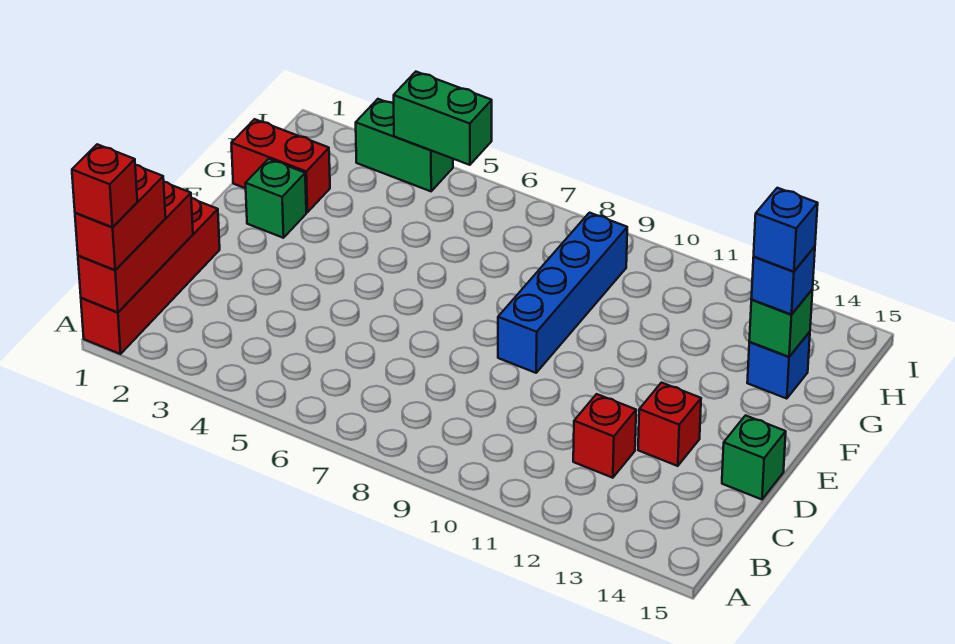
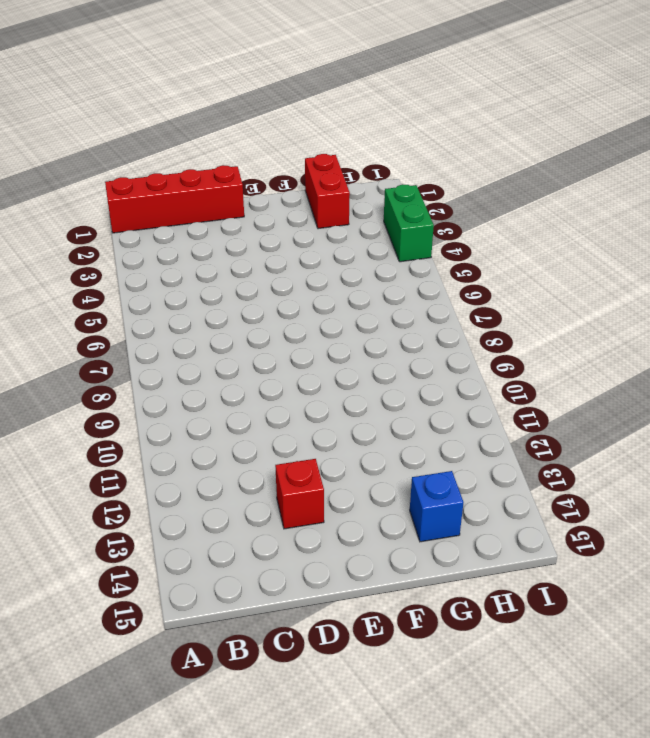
none -> red brick C12 level 1
none -> green brick D15 level 1
none -> blue brick E9:H9 level 1

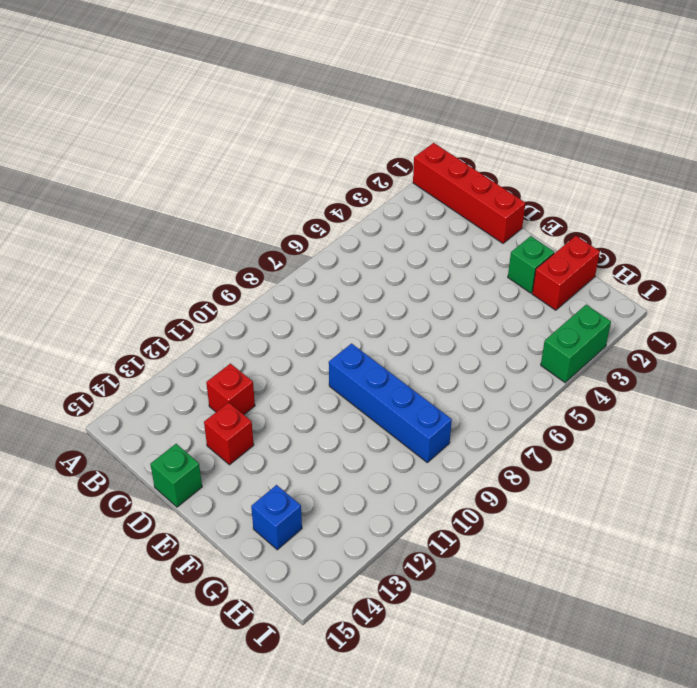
none -> red brick A1:C1 level 2
none -> green brick G14 level 2
none -> green brick I4:I5 level 2

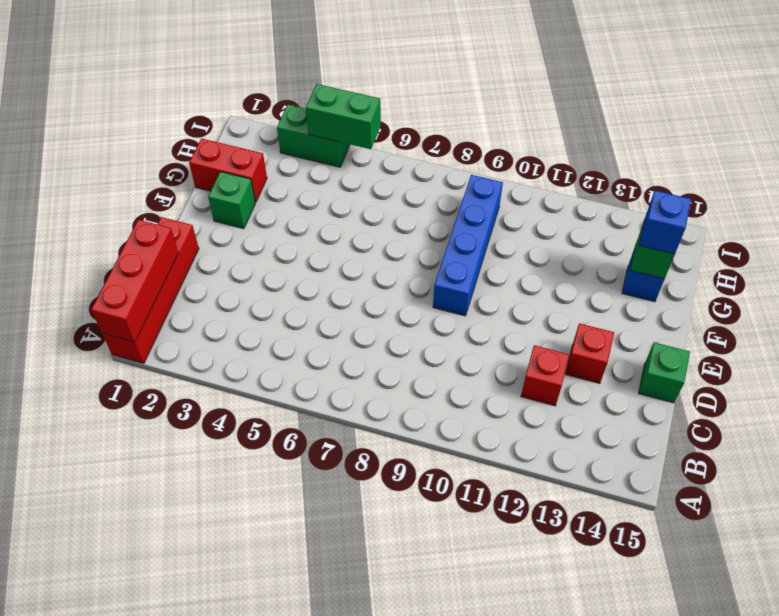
none -> red brick A1:B1 level 3
none -> red brick A1 level 4
none -> blue brick G14 level 4

